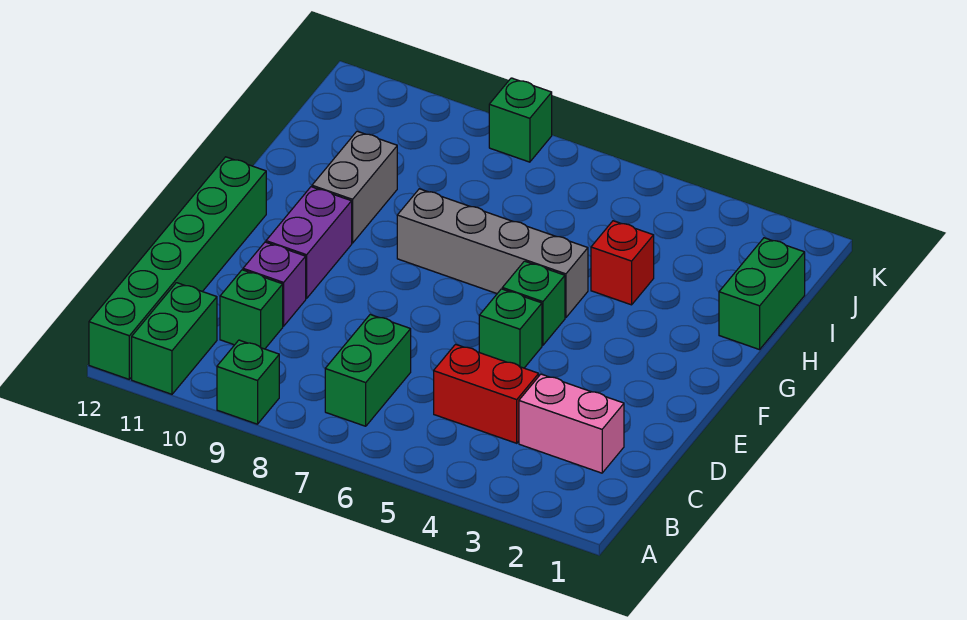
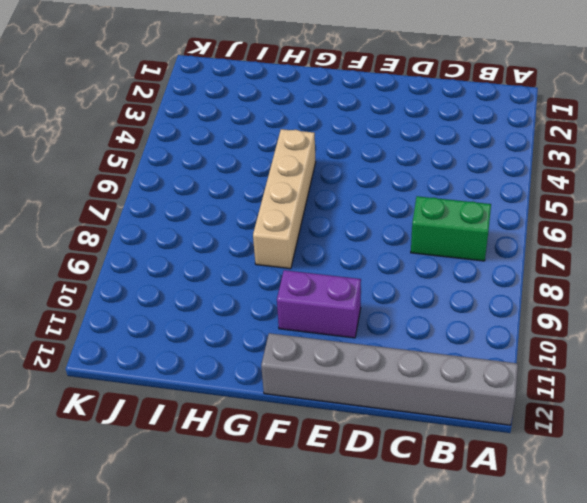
grey brick A12:F12 level 1 -> green brick A12:F12 level 1
tan brick G5:G8 level 1 -> grey brick G5:G8 level 1
none -> green brick A9 level 1
none -> green brick A11:B11 level 1
none -> pink brick C2:C3 level 1

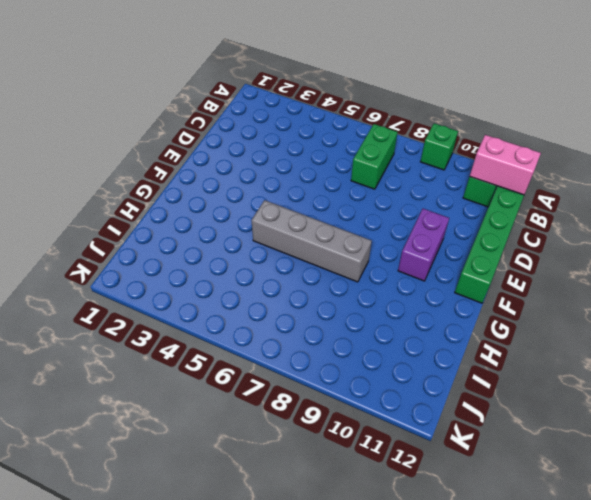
pink brick B11:B12 level 2 -> pink brick C2:C3 level 1
none -> red brick C4:C5 level 1
none -> green brick C10 level 1
none -> purple brick D10 level 1

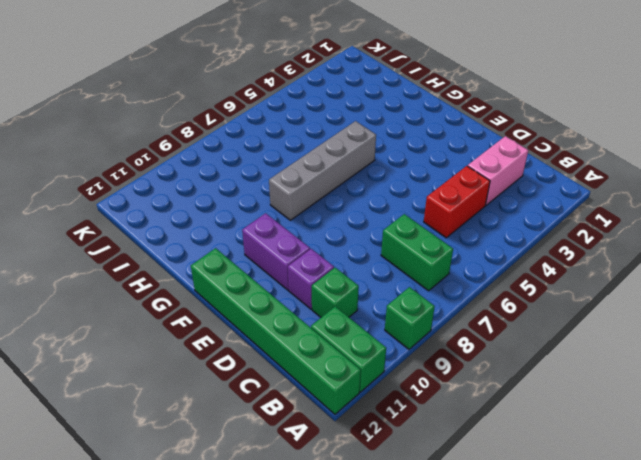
none -> green brick E5 level 1
none -> green brick F5 level 1
none -> grey brick G10:H10 level 1

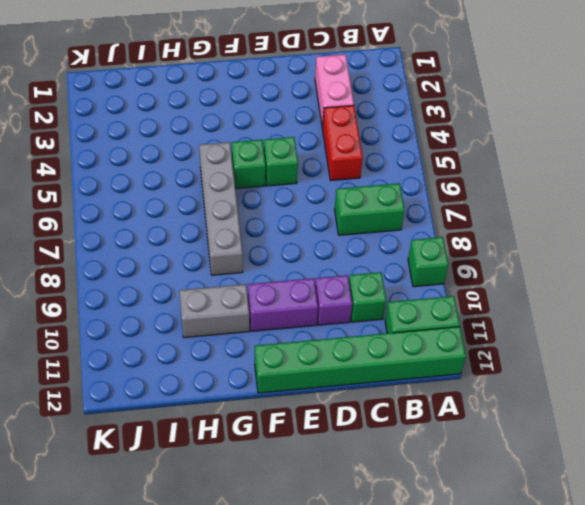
none -> green brick H1:I1 level 1
none -> red brick H4 level 1
none -> green brick K8 level 1

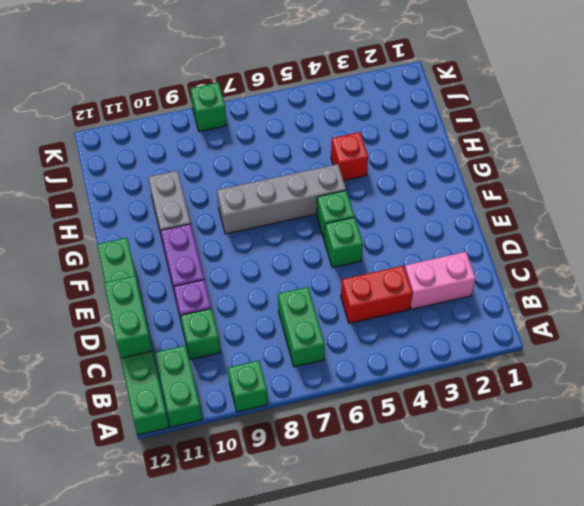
green brick C12:D12 level 2 -> green brick H1:I1 level 1

